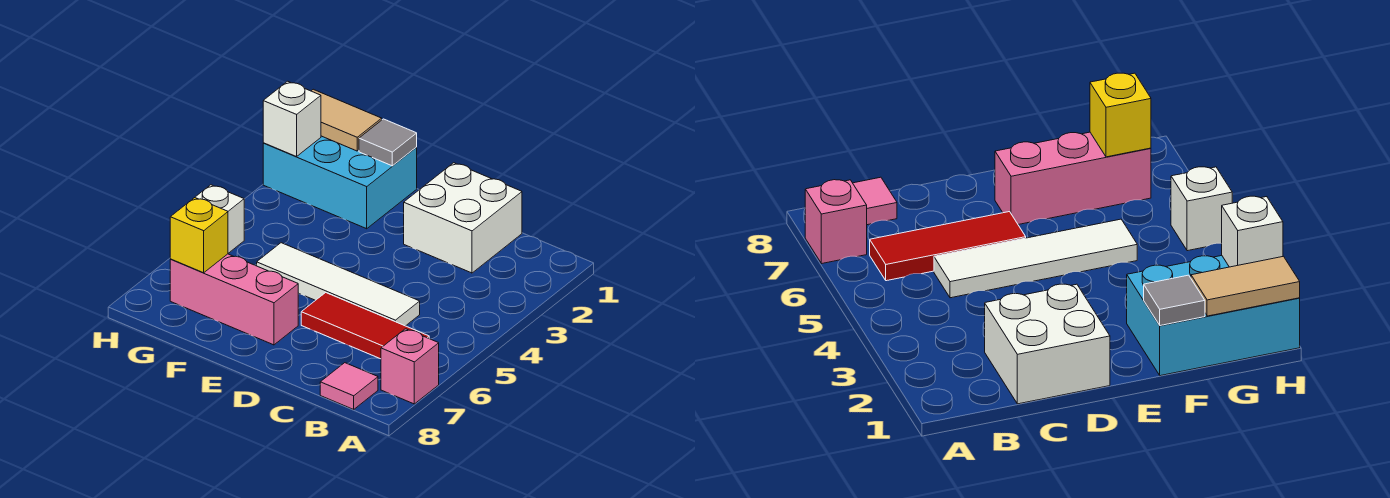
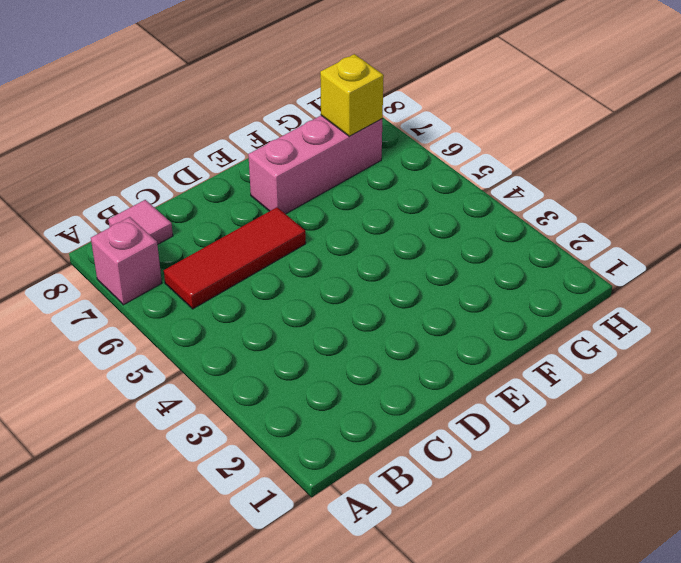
none -> white brick C1:D2 level 1
none -> white tile C5:F5 level 1
none -> cyan brick F1:H2 level 1

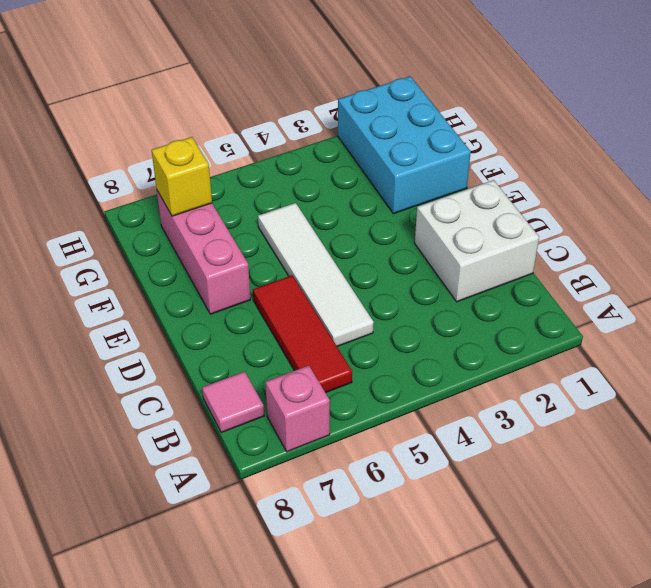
none -> white brick H5 level 1
none -> grey tile F1 level 2
none -> tan tile G1:H1 level 2

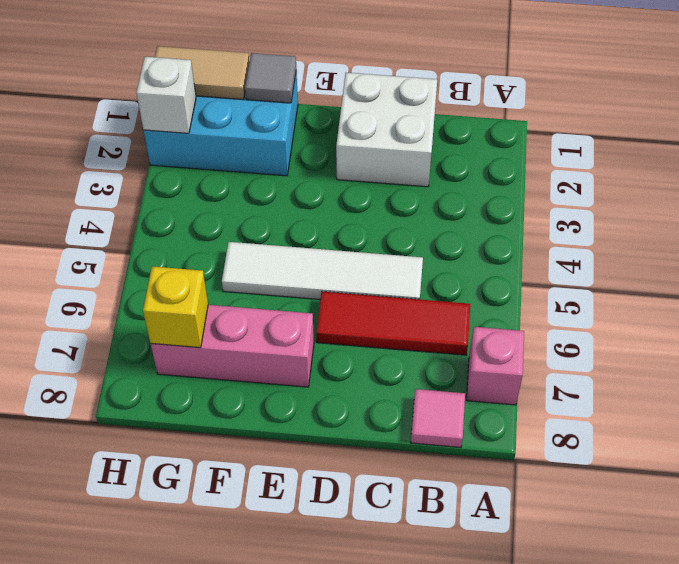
none -> white brick H5 level 1

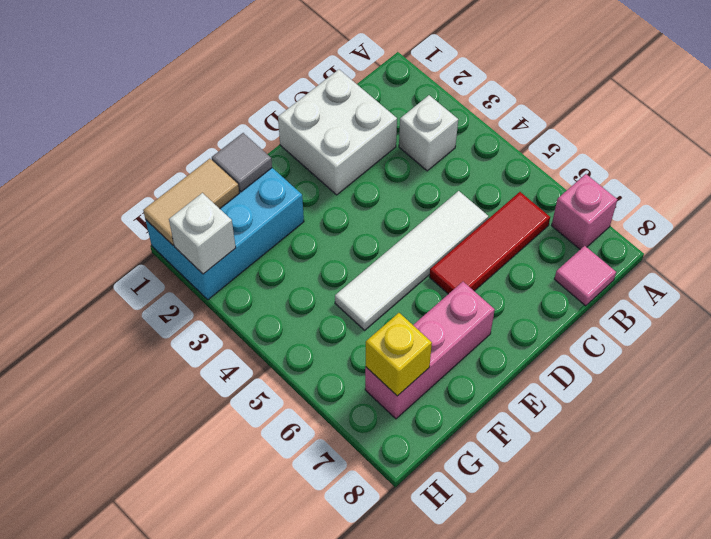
white brick B3 level 1 -> white brick H5 level 1

